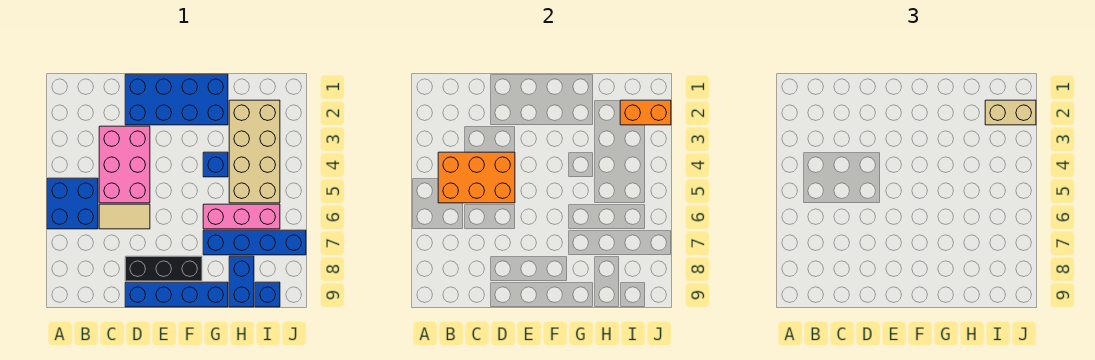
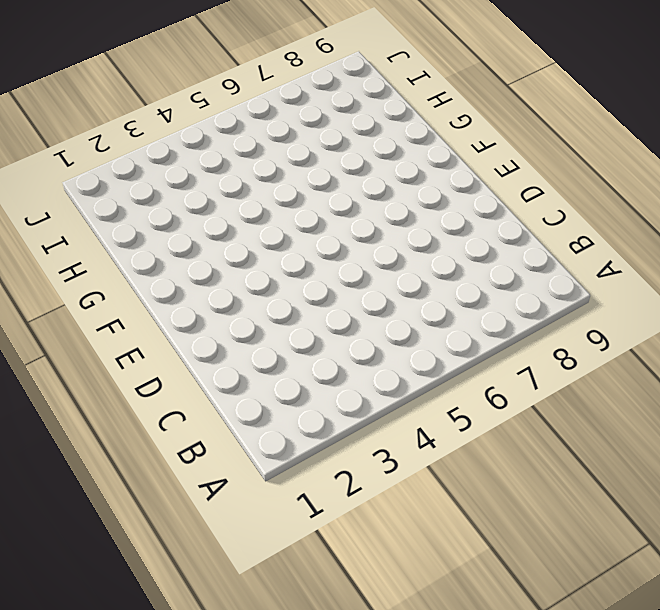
none -> blue brick A5:B6 level 1
none -> pink brick C3:D5 level 1
none -> tan tile C6:D6 level 1

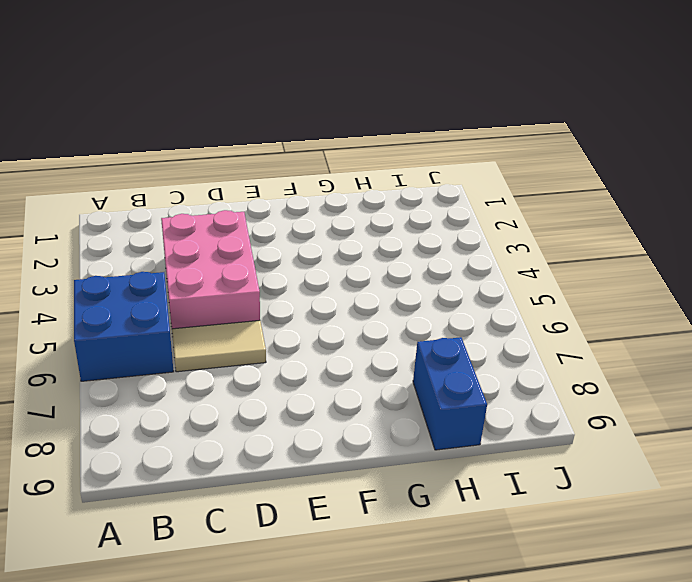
none -> blue brick D1:G2 level 1
none -> black brick D8:F8 level 1
none -> blue brick D9:G9 level 1

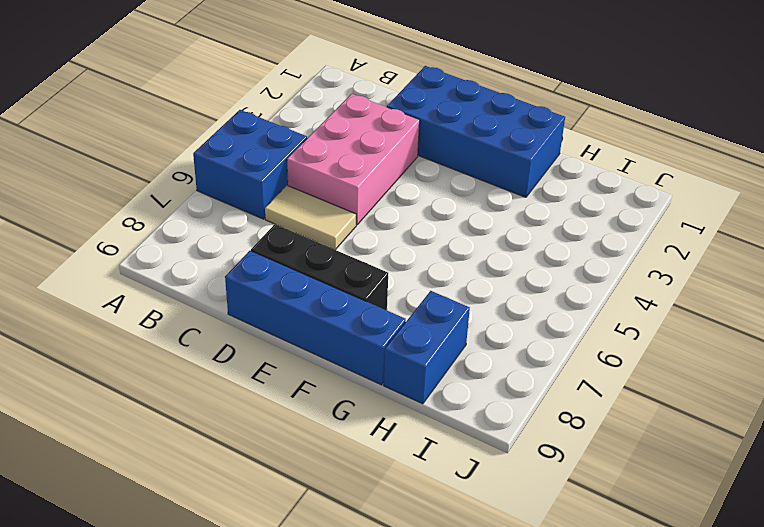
none -> blue brick G4 level 1
none -> pink brick G6:I6 level 1
none -> blue brick G7:J7 level 1

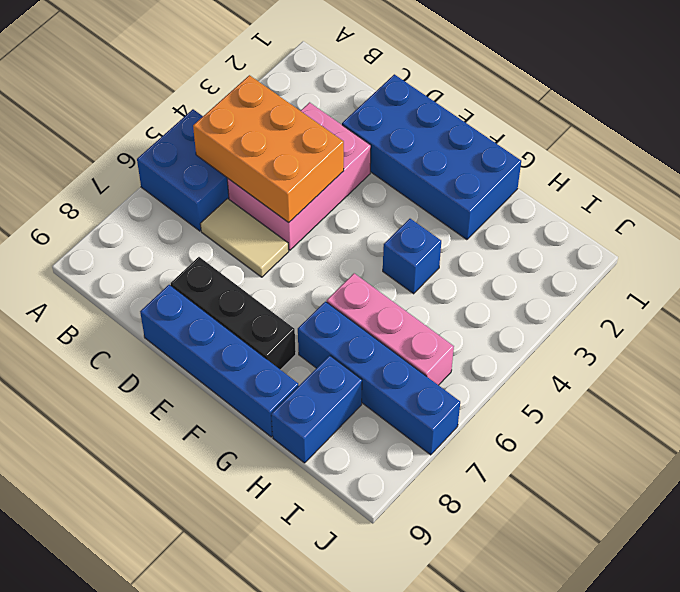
none -> tan brick H2:I5 level 1
none -> blue brick I9 level 1
none -> orange brick I2:J2 level 2

